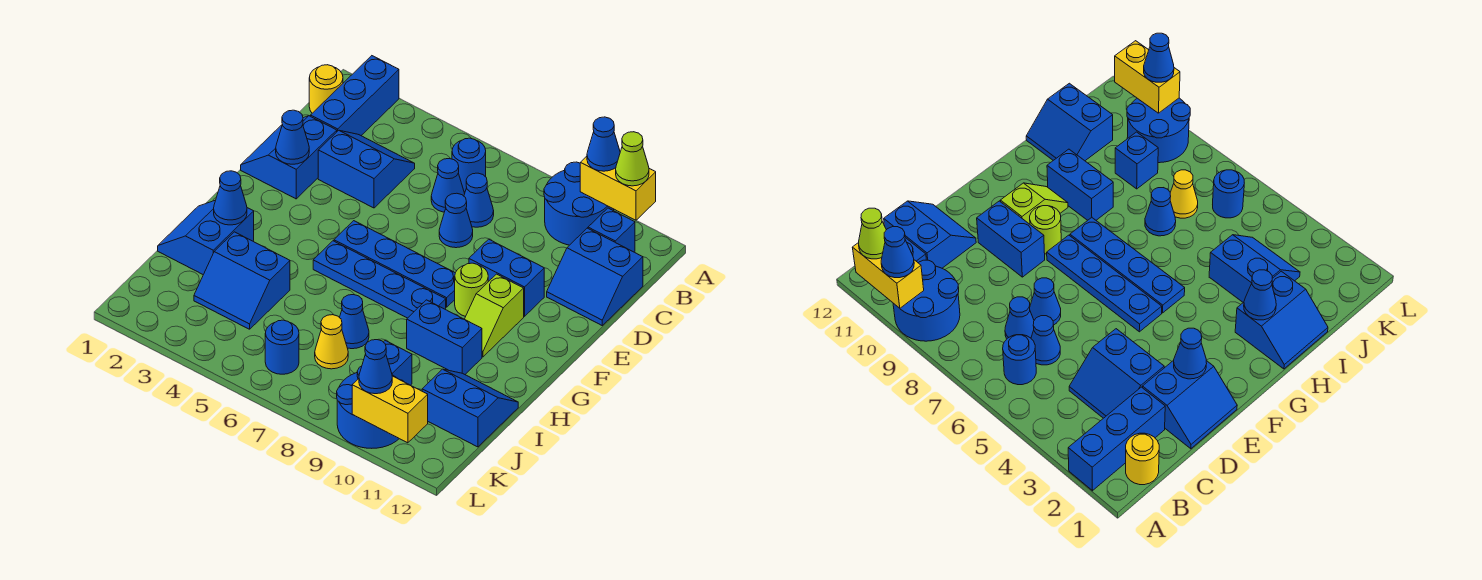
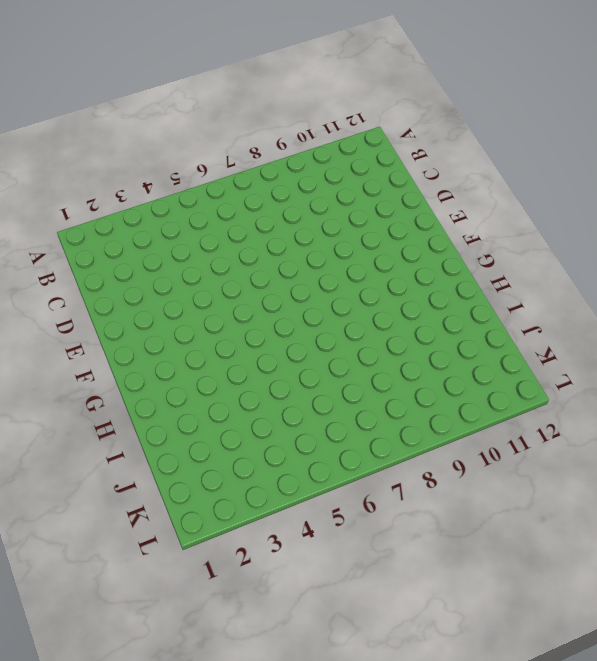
none -> blue brick A2:C2 level 1
none -> blue round brick A9:B10 level 1
none -> yellow round brick B1 level 1
none -> blue round brick B6 level 1

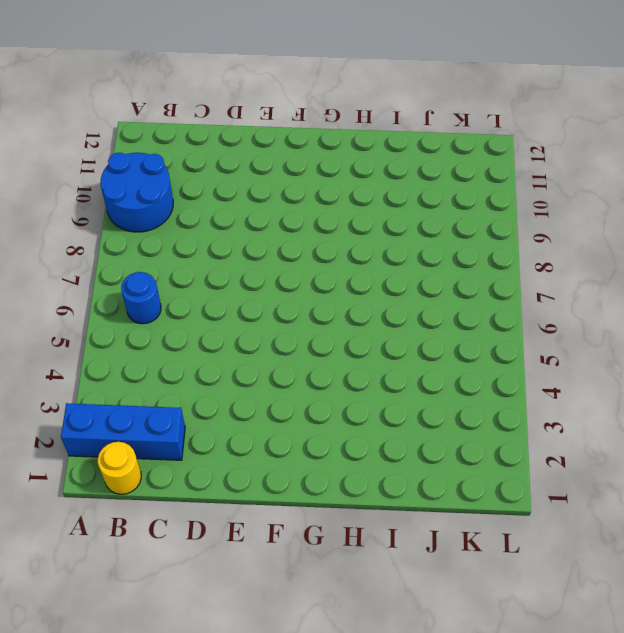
none -> blue brick B11 level 1
none -> blue slope C3:D4 level 1 top D
none -> blue cone C6 level 1
none -> blue cone C7 level 1

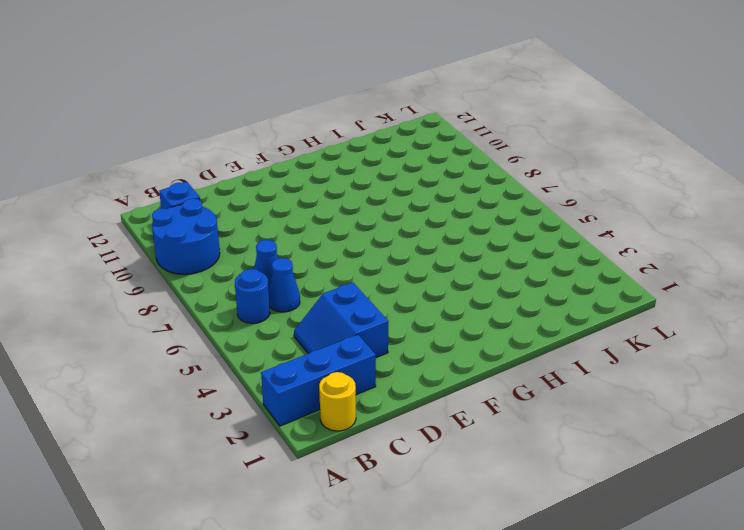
none -> blue slope C11:D12 level 1 top C
none -> blue slope D1:E2 level 1 top 2
none -> blue cone D7 level 1
none -> blue brick E9:E10 level 1

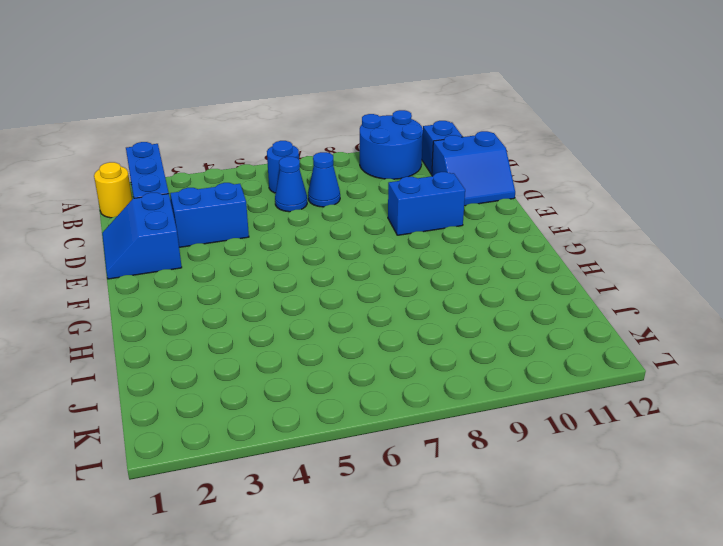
none -> blue cone D7 level 1
none -> blue plate F5:F8 level 1
none -> lime round brick F9 level 1
none -> lime slope F10:G10 level 1 top F

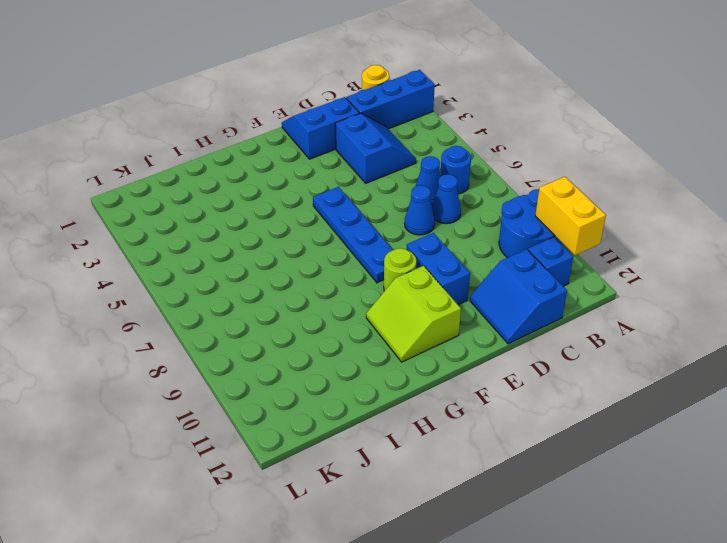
lime slope F10:G11 level 1 top F -> lime slope F10:G10 level 1 top F
none -> blue plate G5:G8 level 1
none -> blue slope H1:I2 level 1 top 2
none -> blue brick H9:H10 level 1
none -> blue slope I3:J4 level 1 top I

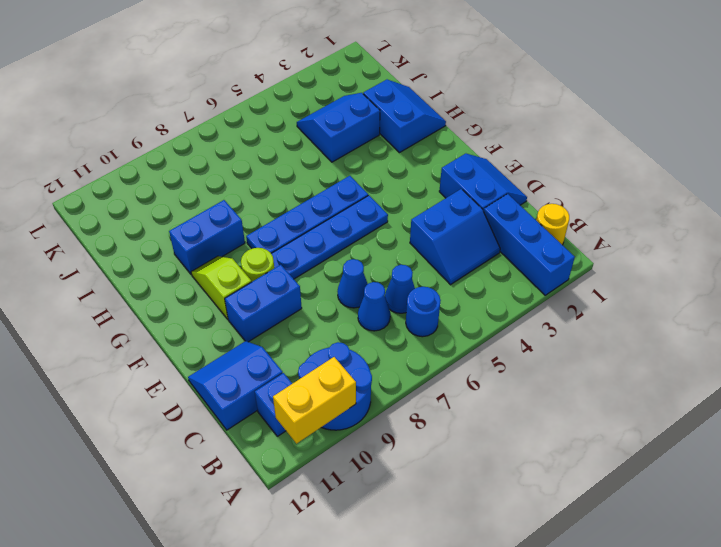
none -> blue cone I7 level 1
none -> blue slope I11:J12 level 1 top J
none -> yellow cone J7 level 1
none -> blue brick J9 level 1

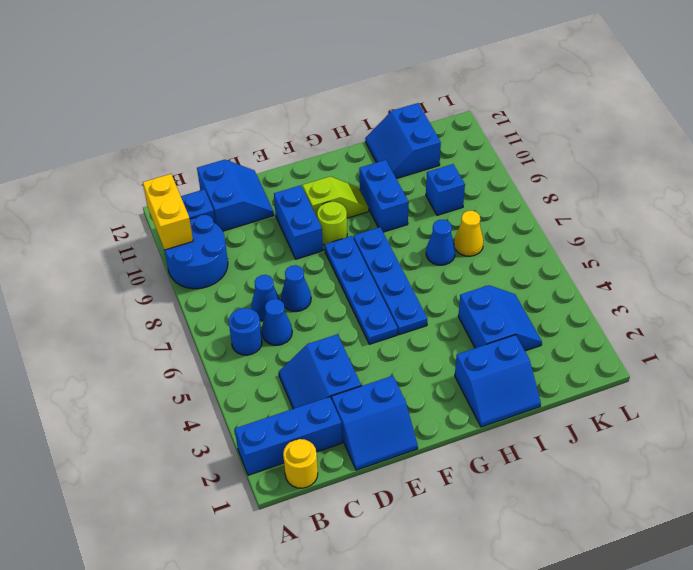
none -> blue round brick K6 level 1
none -> blue round brick K9:L10 level 1
none -> blue cone E2 level 2
none -> blue cone H2 level 2

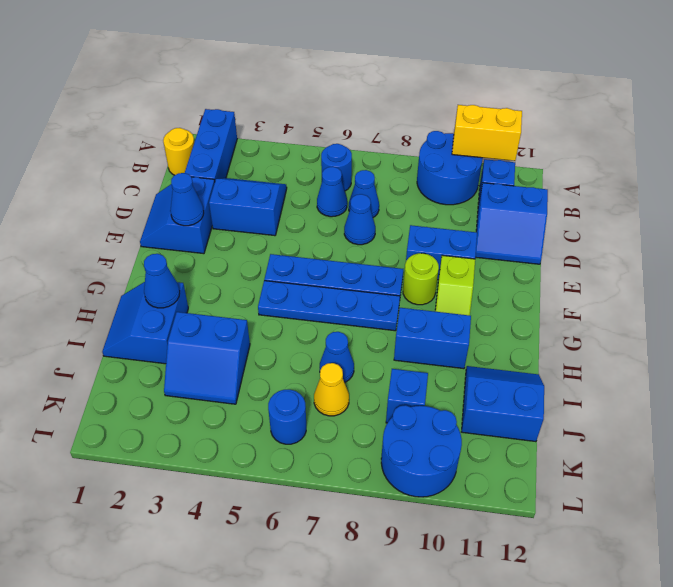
none -> yellow brick L10:L11 level 2
none -> blue cone A10 level 3
none -> lime cone A11 level 3
none -> blue cone L10 level 3

